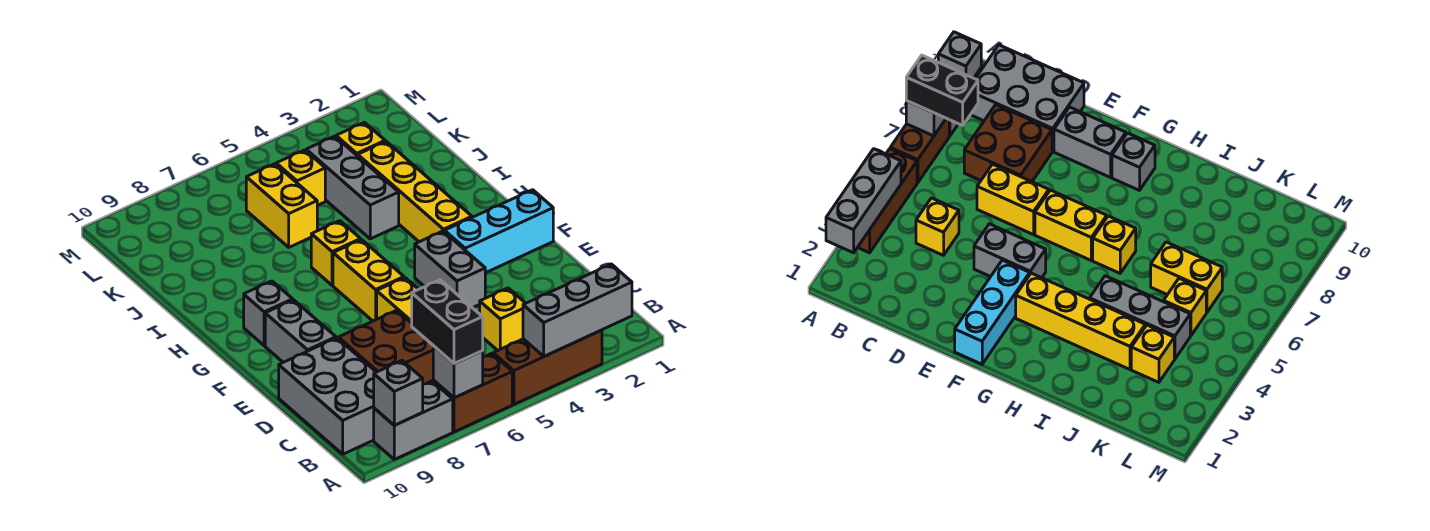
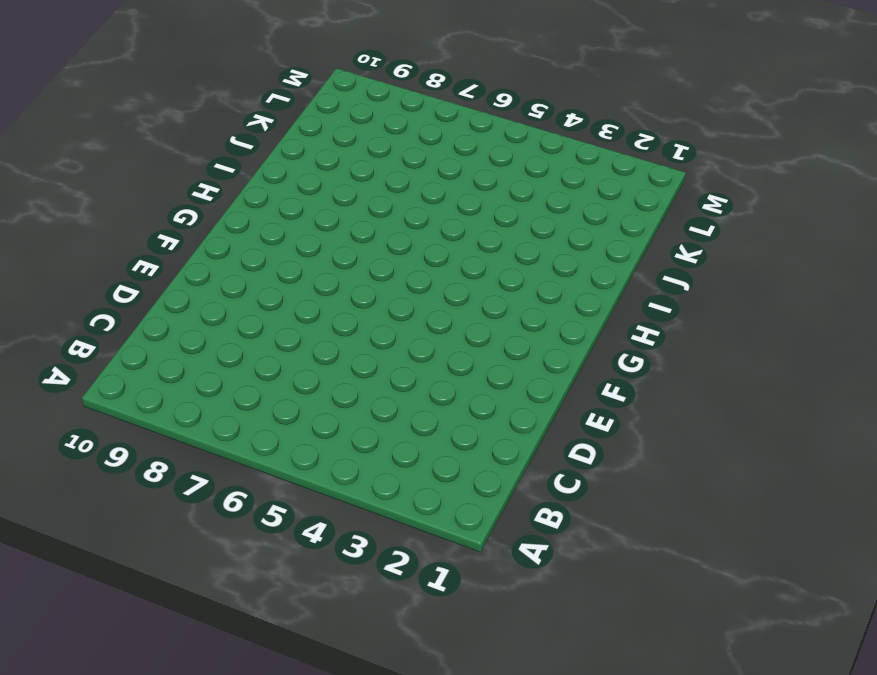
none -> brown brick A3:A5 level 1
none -> brown brick A6:A7 level 1
none -> grey brick A8:A9 level 1

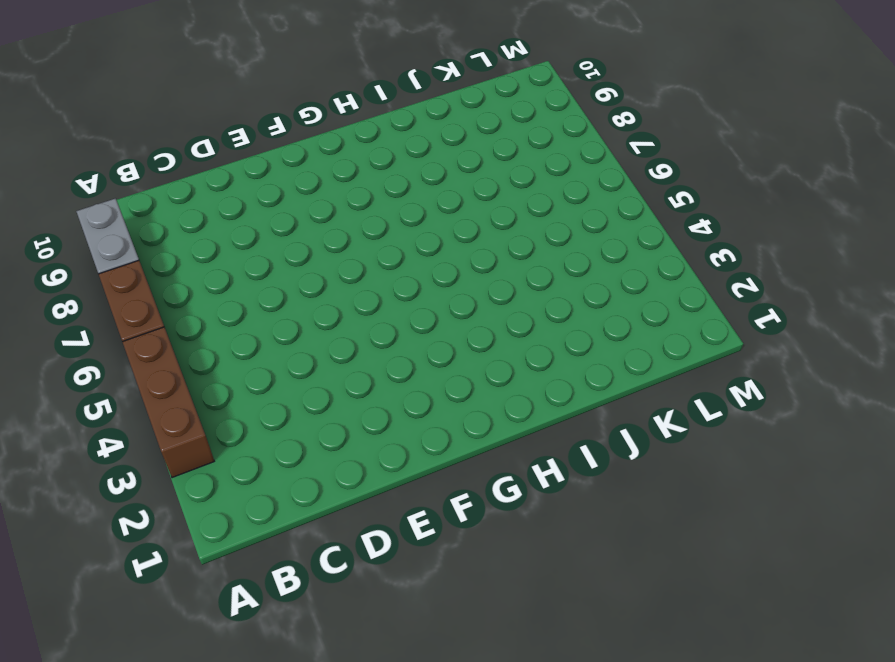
none -> grey brick B9:D10 level 1
none -> yellow brick C4 level 1
none -> brown brick C7:D8 level 1

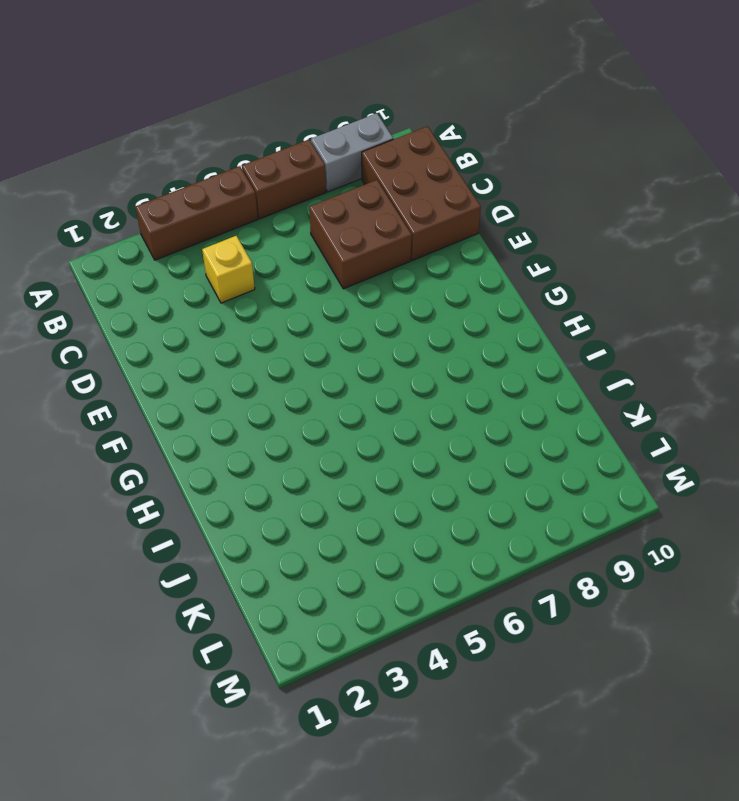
brown brick B9:D10 level 1 -> grey brick B9:D10 level 1
none -> yellow brick D6:E6 level 1
none -> grey brick E4:F4 level 1
none -> grey brick E9:F9 level 1

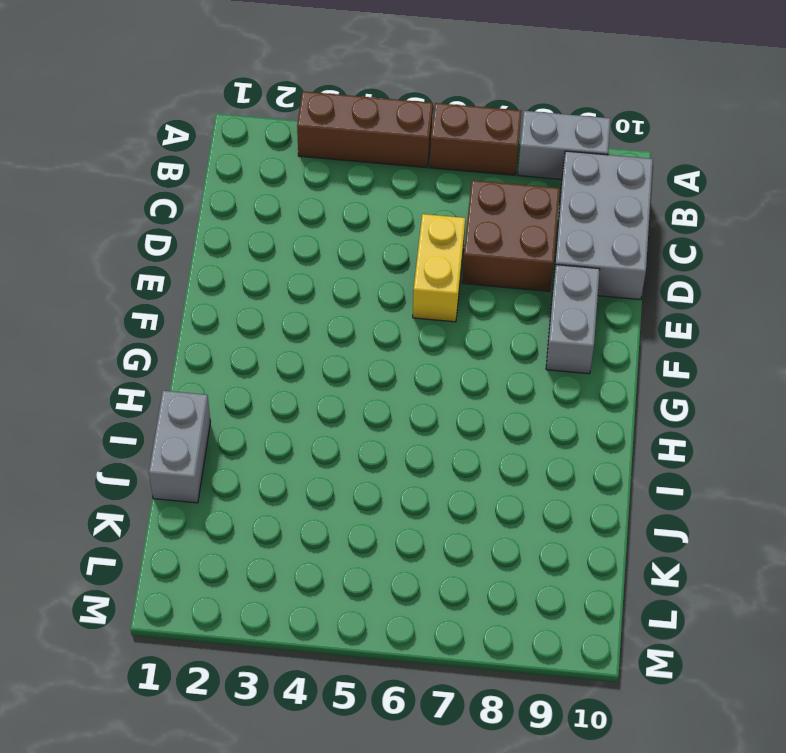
grey brick I1:J1 level 1 -> grey brick E4:F4 level 1
none -> yellow brick C4 level 1
none -> cyan brick F1:F3 level 1
none -> yellow brick F6:G6 level 1

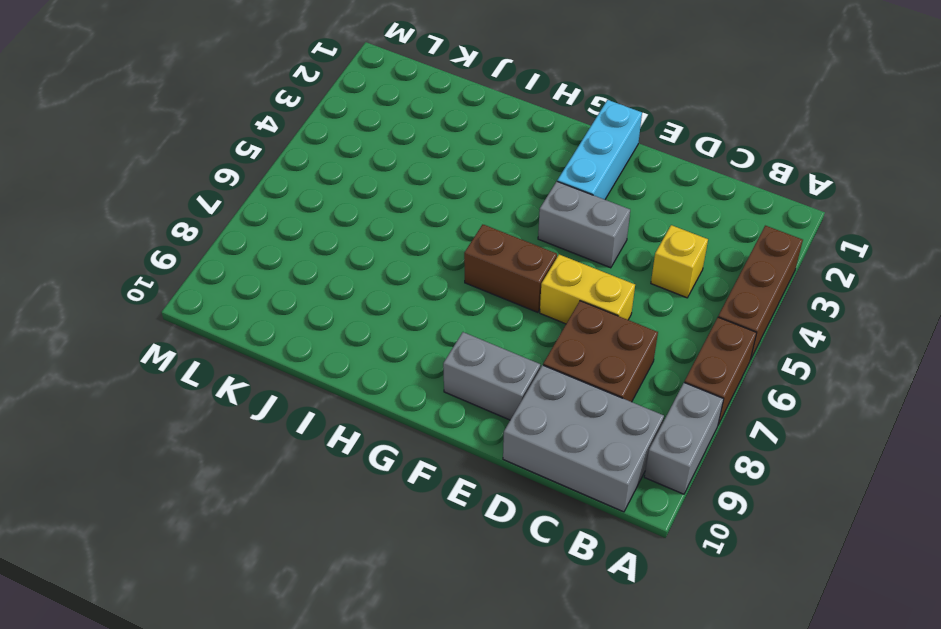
brown brick F6:G6 level 1 -> yellow brick F6:G6 level 1
none -> yellow brick G3:J3 level 1
none -> grey brick G9 level 1
none -> yellow brick H6 level 1

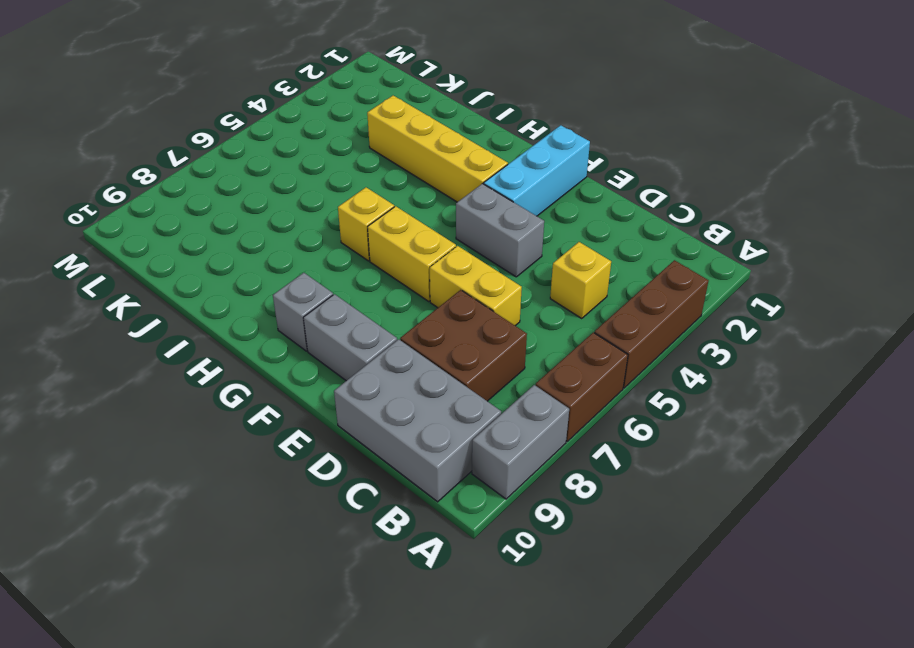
none -> grey brick I4:K4 level 1
none -> yellow brick J6:K6 level 1
none -> yellow brick K3 level 1

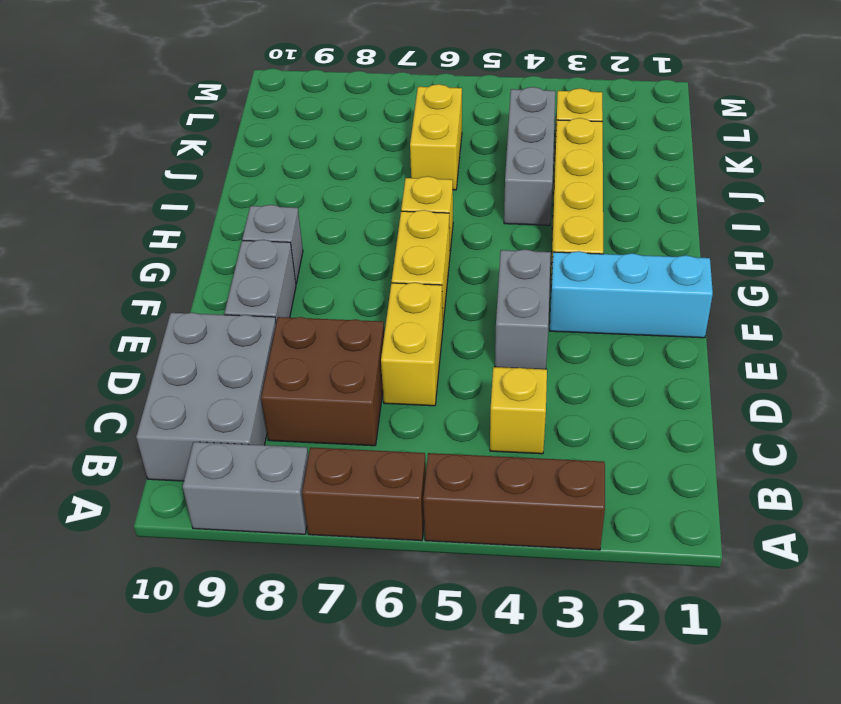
none -> yellow brick K5 level 1
none -> grey brick A2:A4 level 2
none -> grey brick A7 level 2

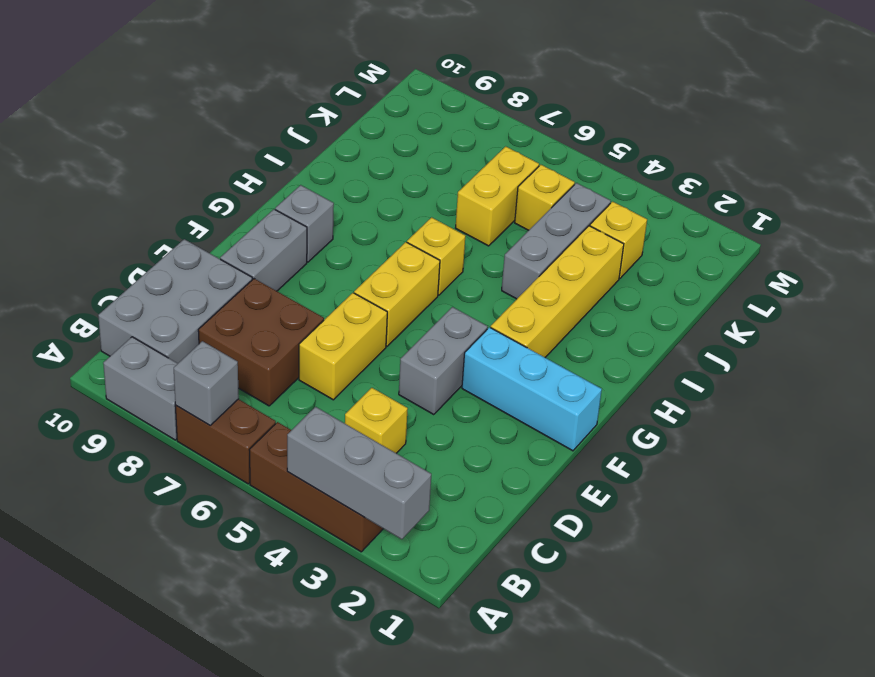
none -> grey brick A9 level 2
none -> black brick A7:B7 level 3

